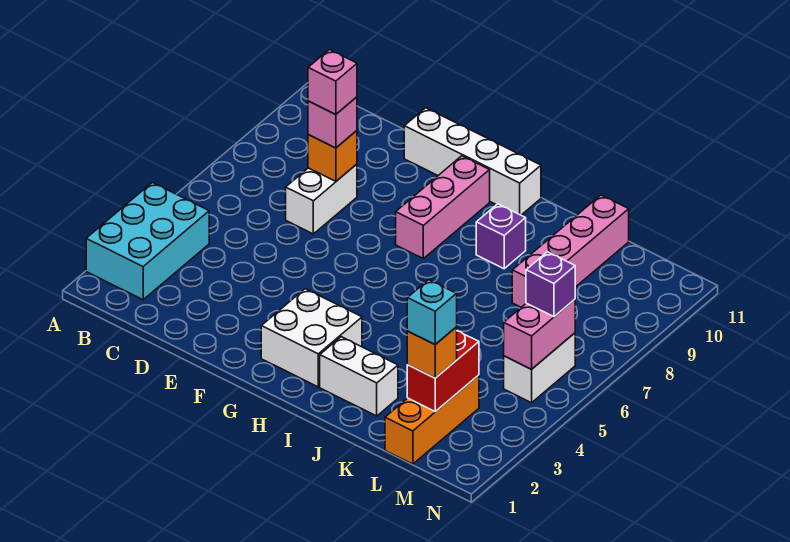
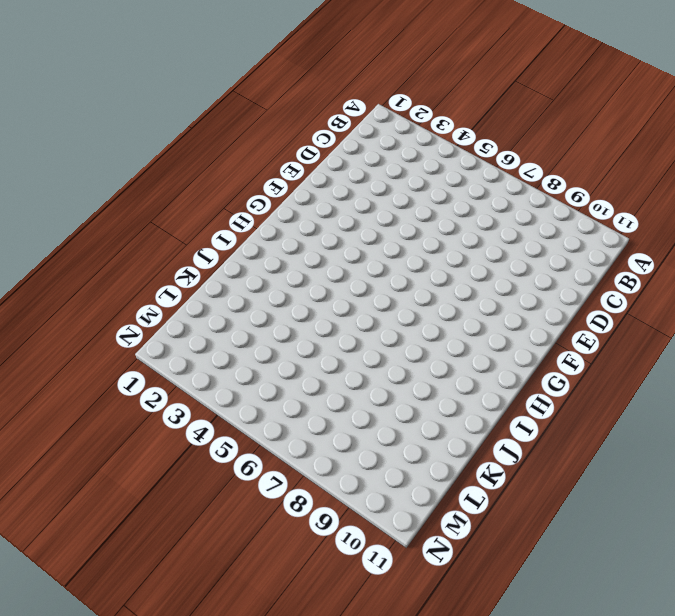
none -> cyan brick A2:B4 level 1
none -> white brick D7:D8 level 1
none -> white brick E11:H11 level 1

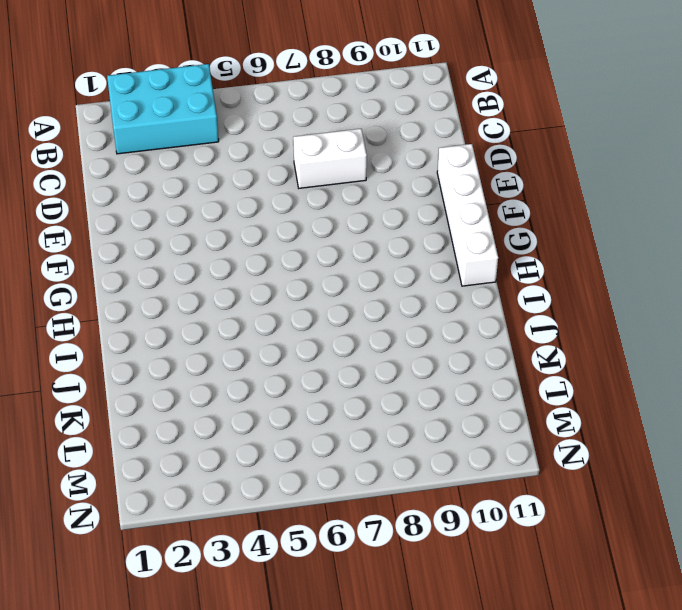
none -> white brick G2:H3 level 1
none -> pink brick G8:G10 level 1
none -> white brick I2:J2 level 1

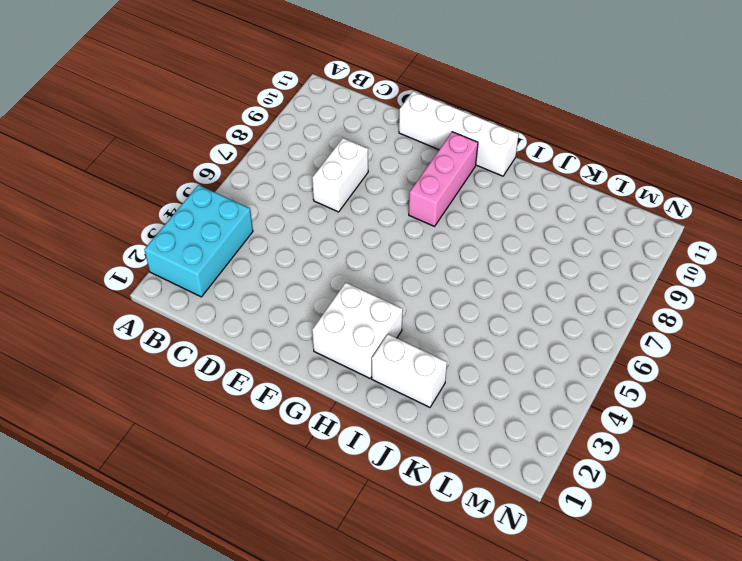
none -> purple brick I9 level 1
none -> pink brick K8:K11 level 1
none -> orange brick L1:L3 level 1

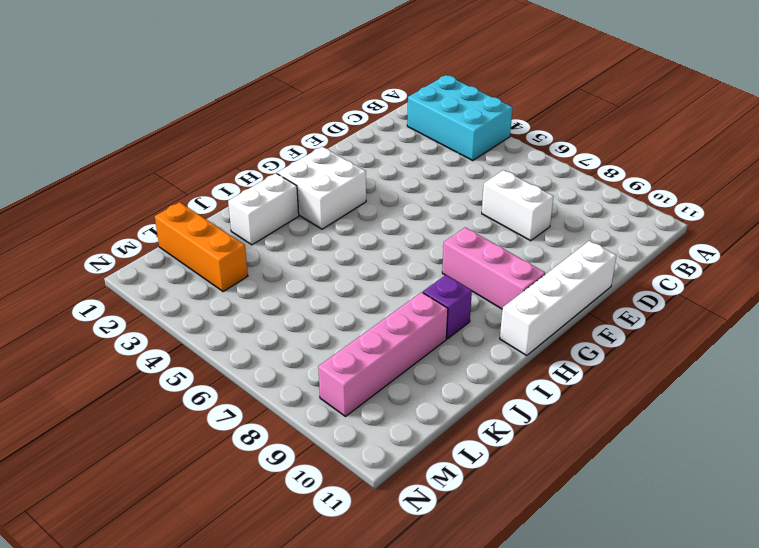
pink brick J9:M9 level 1 -> pink brick K8:K11 level 1
none -> white brick M5:M6 level 1
none -> orange brick D8 level 2
none -> red brick L2:L3 level 2

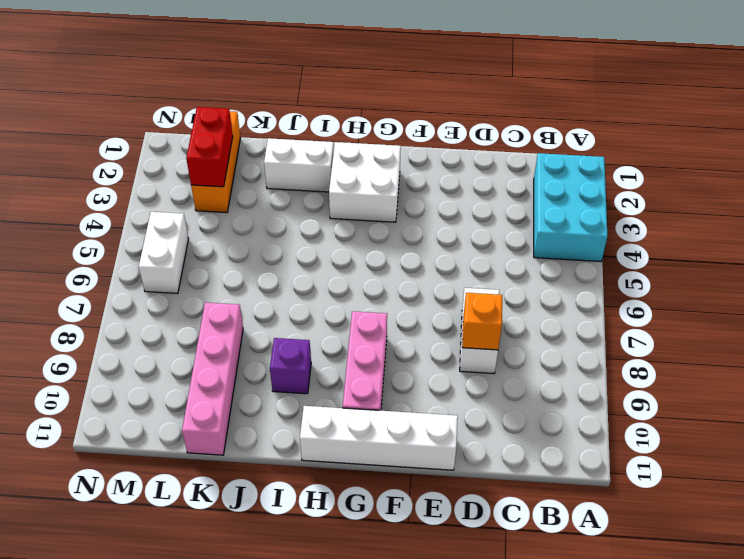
none -> pink brick M5:M6 level 2
none -> pink brick D8 level 3
none -> orange brick L2 level 3

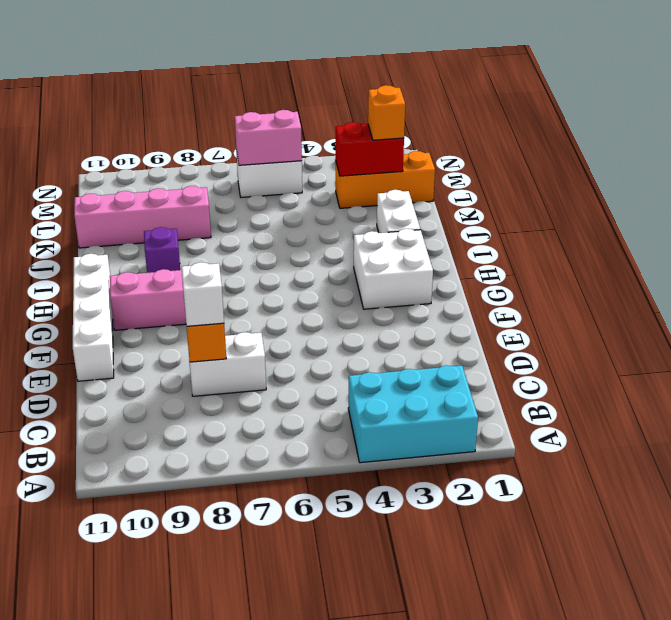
white brick D8 level 3 -> pink brick D8 level 3
none -> purple brick M6 level 3
none -> pink brick D8 level 4
none -> cyan brick L2 level 4

